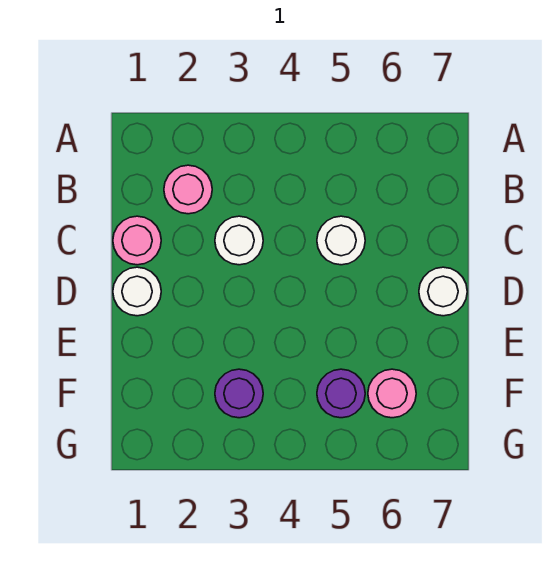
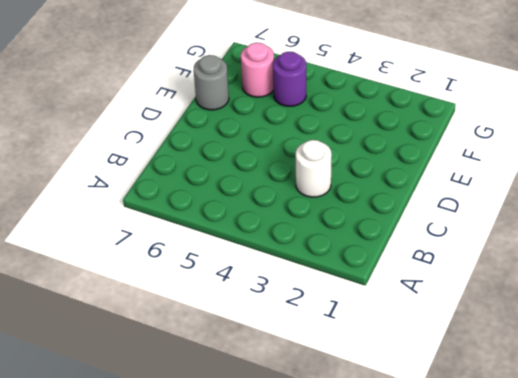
grey round brick E7 level 1 -> none
none -> pink round brick B2 level 1
none -> pink round brick C1 level 1

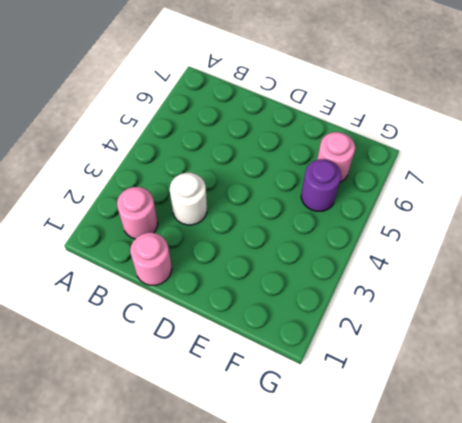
none -> white round brick C5 level 1
none -> white round brick D1 level 1

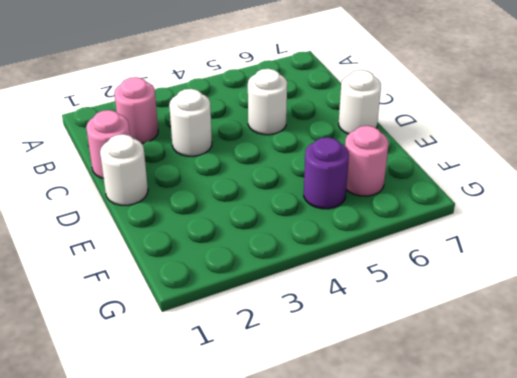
none -> purple round brick F3 level 1

